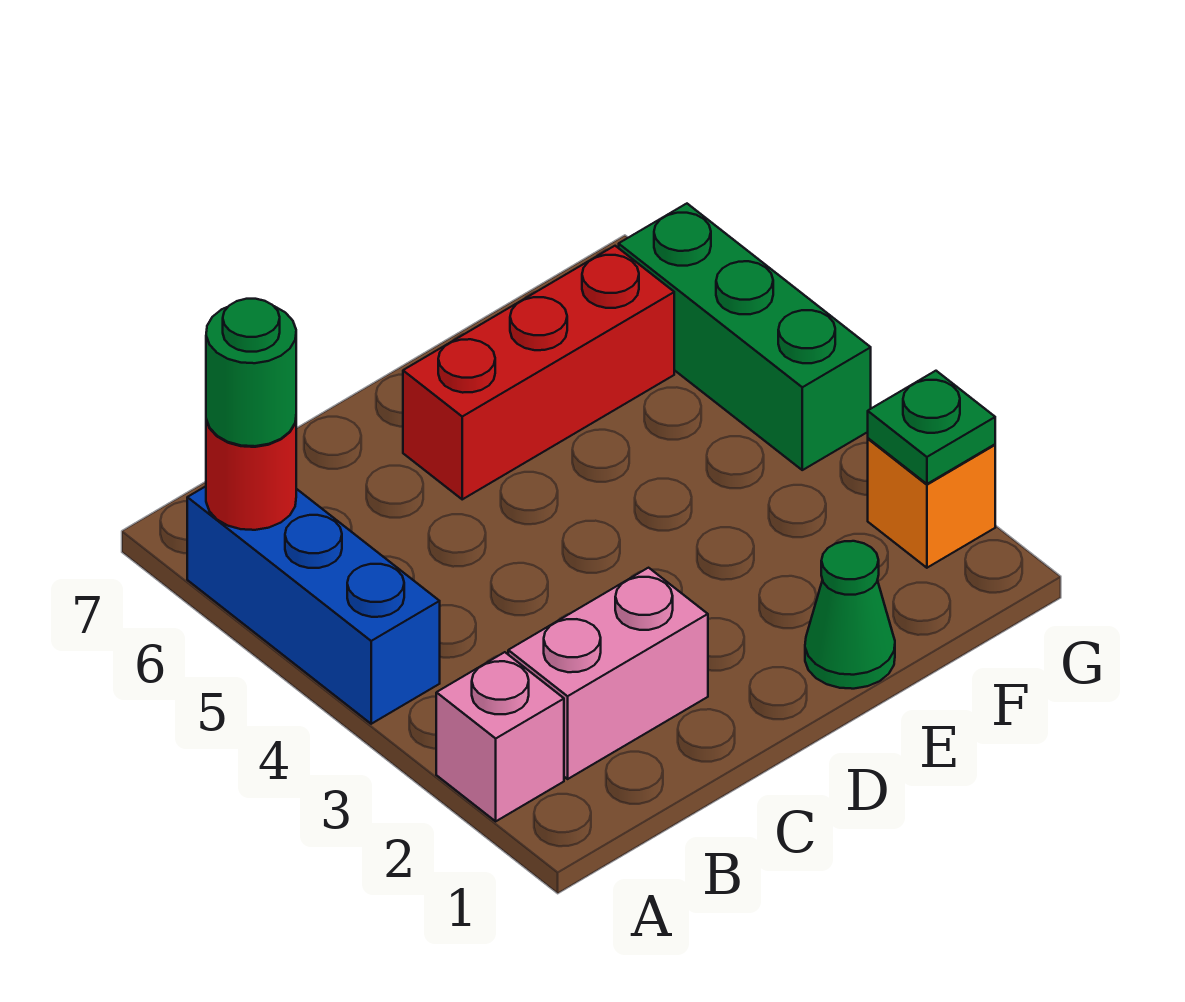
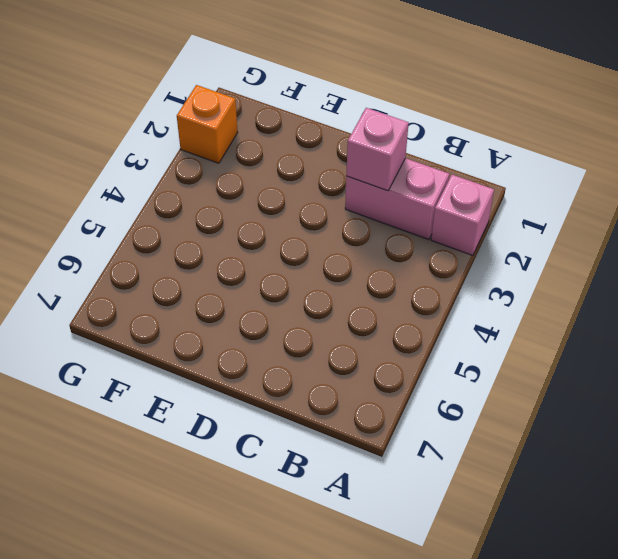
pink brick C2 level 2 -> none
none -> blue brick A4:A6 level 1
none -> red brick D6:F6 level 1

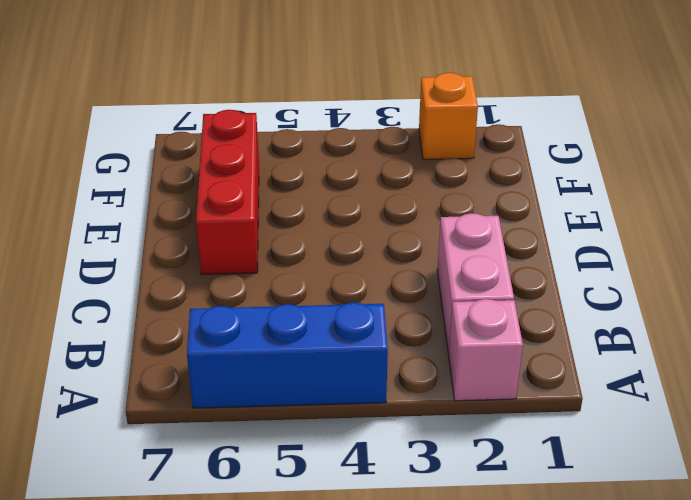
none -> green cone E1 level 1
none -> green brick G4:G6 level 1

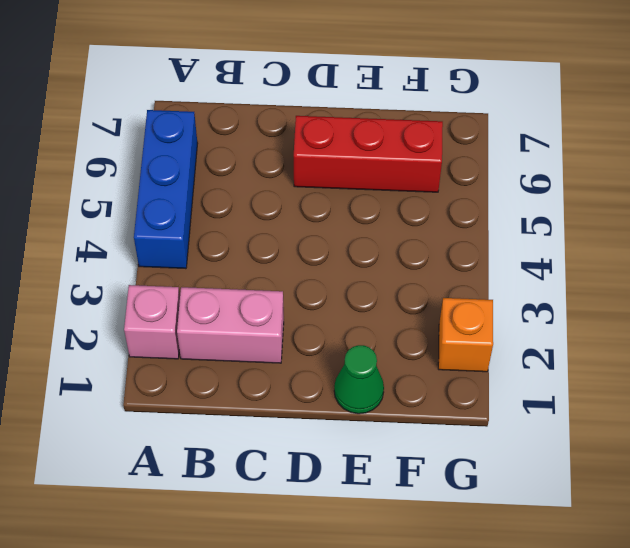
none -> green brick G4:G6 level 1
none -> red round brick A6 level 2

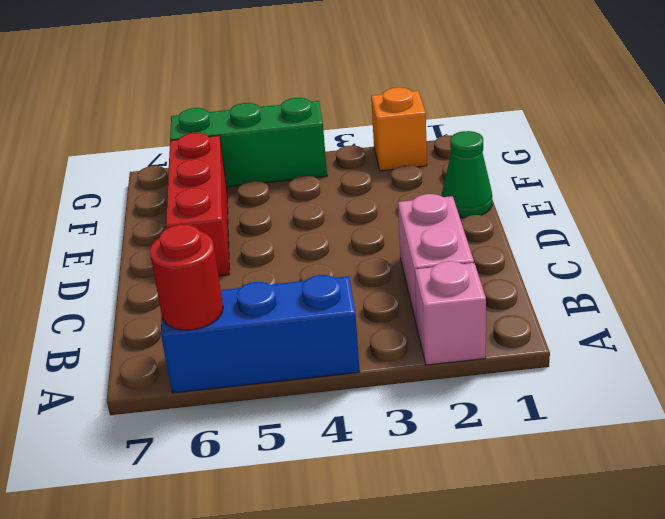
none -> green plate G2 level 2
none -> green round brick A6 level 3

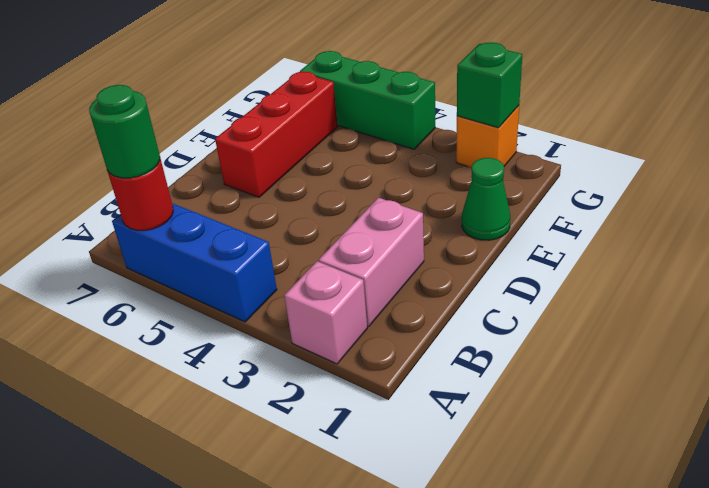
green brick G2 level 2 -> green plate G2 level 2

